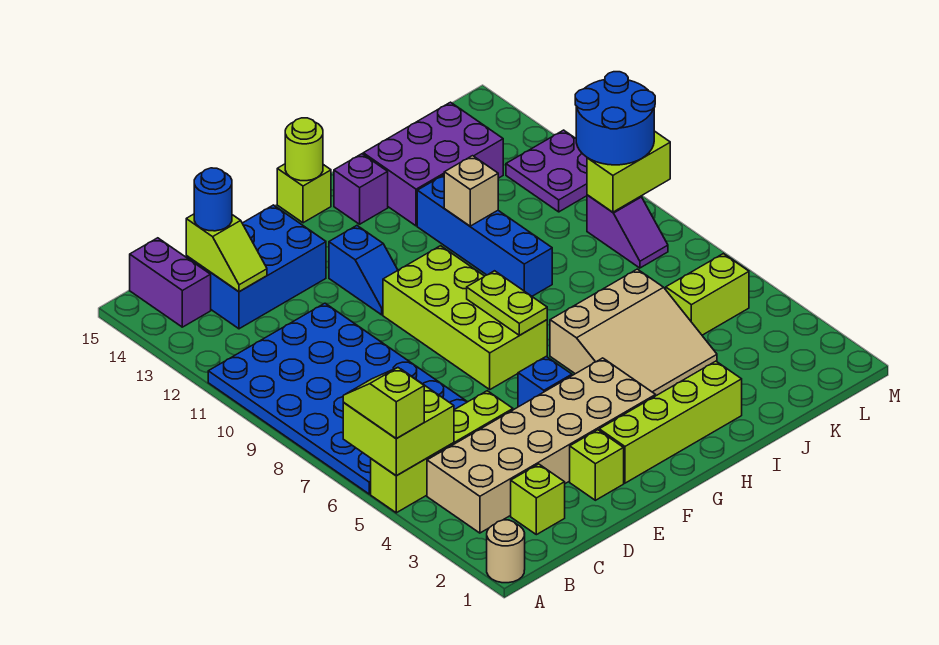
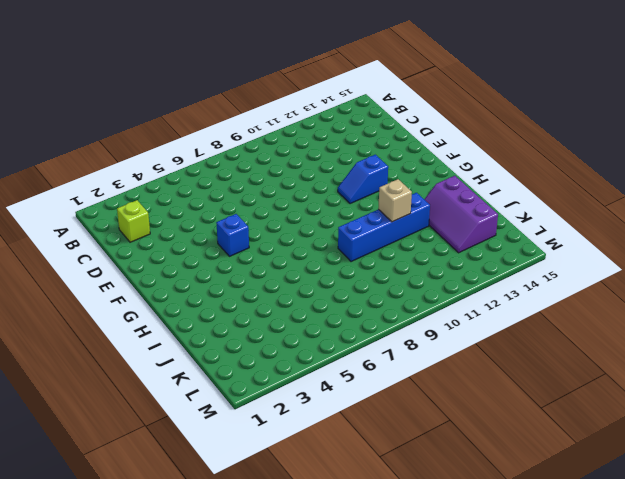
purple slope I13:K14 level 1 top 14 -> purple brick I13:K14 level 1
none -> tan round brick A1 level 1
none -> lime brick A5:D5 level 1
none -> blue plate A6:D11 level 1

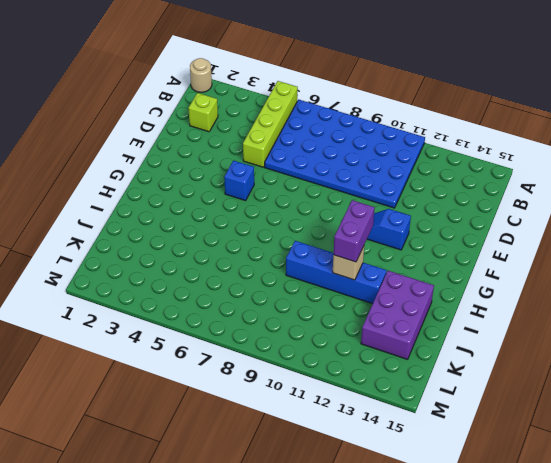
purple brick H11:I11 level 3 -> purple brick B14:B15 level 1
none -> tan brick B3:G4 level 1
none -> blue brick C13:E14 level 1
none -> lime brick E2 level 1

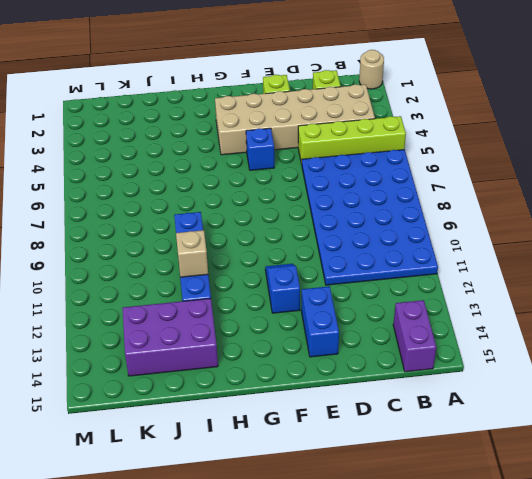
blue brick E13:E14 level 1 -> blue brick C13:E14 level 1
none -> lime brick F2:I2 level 1
none -> lime brick F7:G10 level 1
none -> lime brick G15 level 1

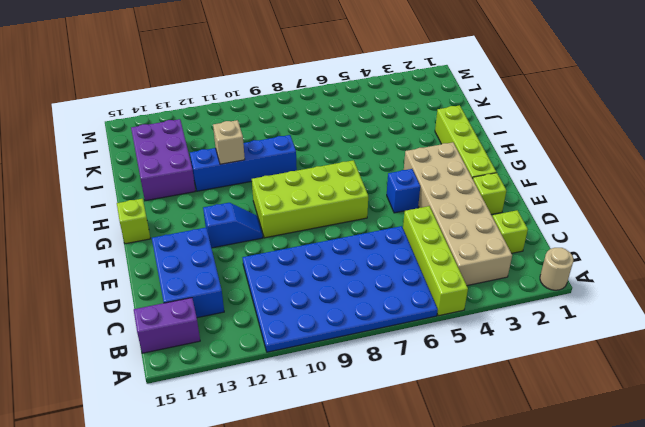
none -> tan slope H4:J6 level 1 top 6
none -> purple brick H14 level 1
none -> lime brick K5:L5 level 1

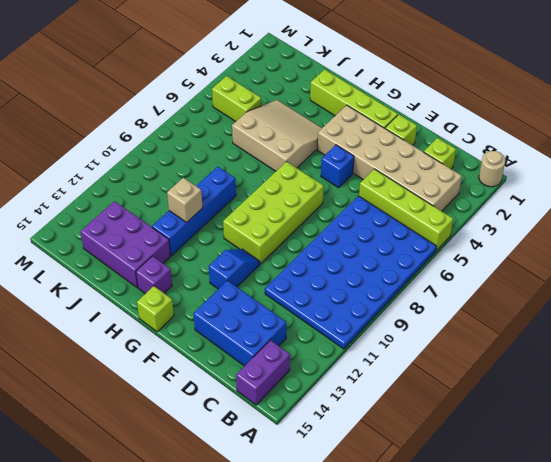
none -> purple slope L8:L9 level 1 top 9
none -> purple plate L11:M12 level 1
none -> lime brick A5:B6 level 2

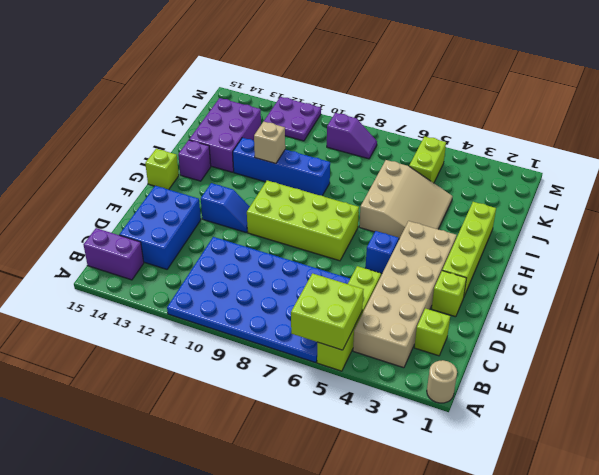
none -> lime slope C13:C14 level 2 top 14
none -> lime plate G7:G8 level 2
none -> lime round brick G15 level 2

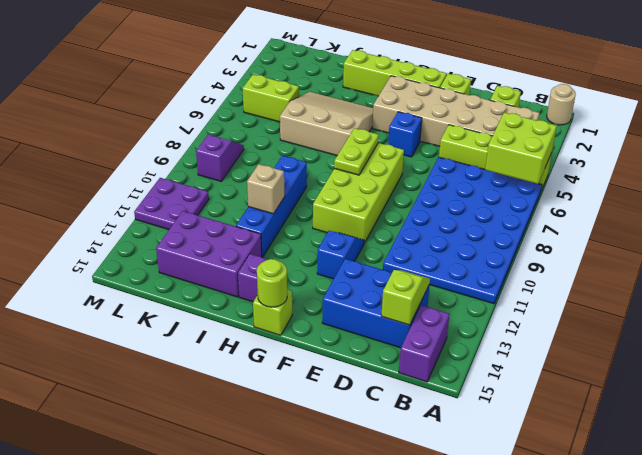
none -> lime brick L9:M9 level 2
none -> lime slope A5:A6 level 3 top 5
none -> blue round brick C14 level 3

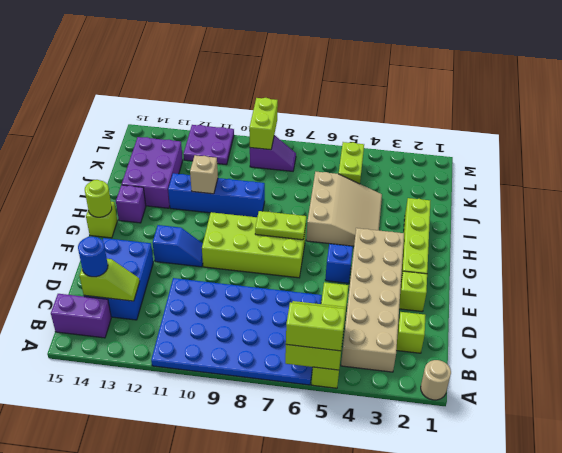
lime brick A5:A6 level 3 -> lime slope A5:A6 level 3 top 5
none -> blue round brick L9:M10 level 3

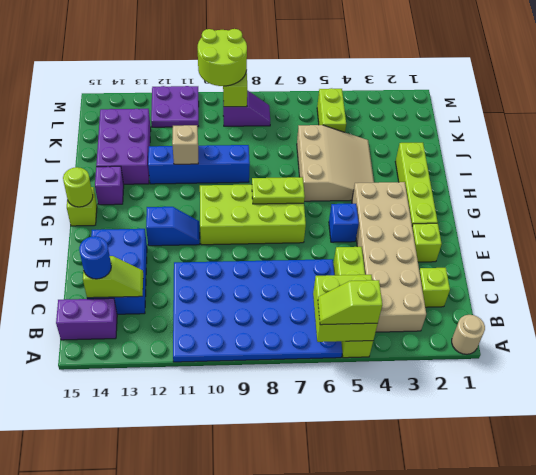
lime round brick L9:M10 level 3 -> blue round brick L9:M10 level 3

